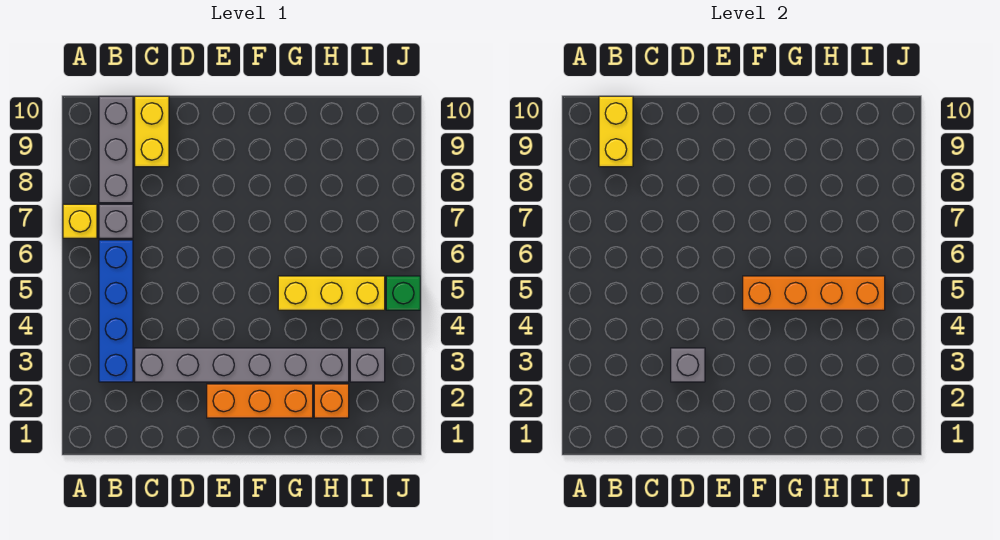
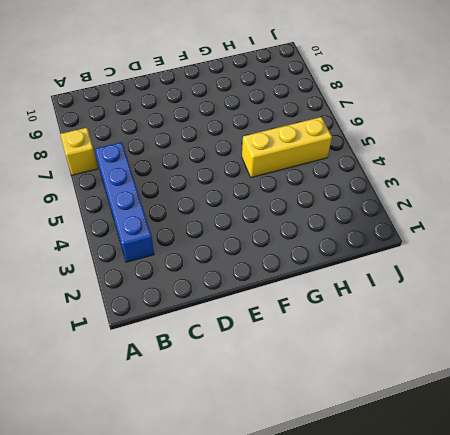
none -> grey brick B7 level 1
none -> grey brick B8:B10 level 1
none -> grey brick C3:H3 level 1

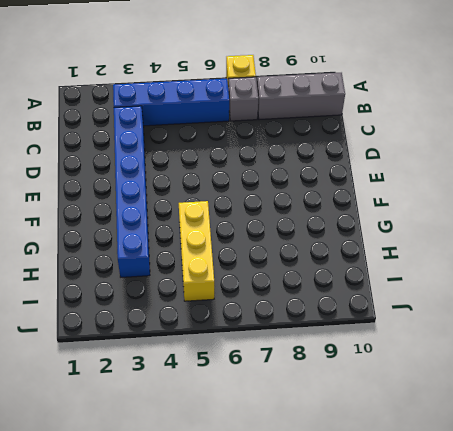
blue brick C3:H3 level 1 -> grey brick C3:H3 level 1
none -> yellow brick C9:C10 level 1
none -> orange brick E2:G2 level 1
none -> orange brick H2 level 1

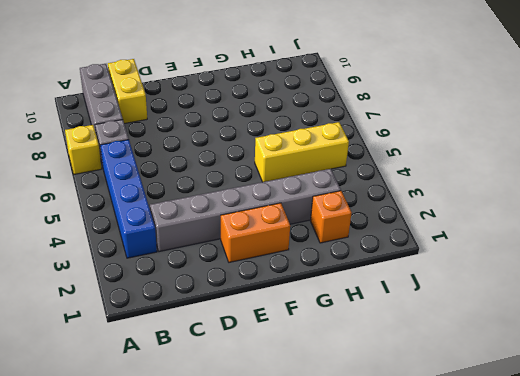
orange brick E2:F2 level 1 -> orange brick E2:G2 level 1
none -> grey brick I3 level 1
none -> green brick J5 level 1
none -> yellow brick B9:B10 level 2

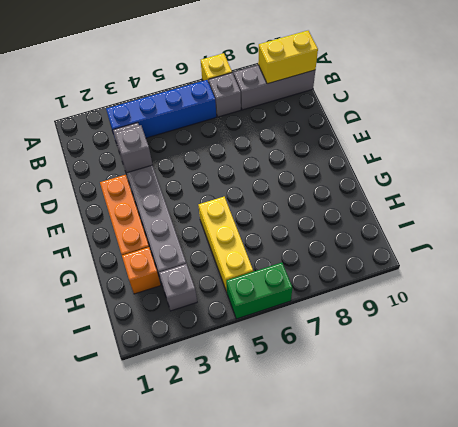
green brick J5:J6 level 1 -> green brick J5 level 1
none -> yellow brick C9:C10 level 1
none -> orange brick F5:I5 level 2

